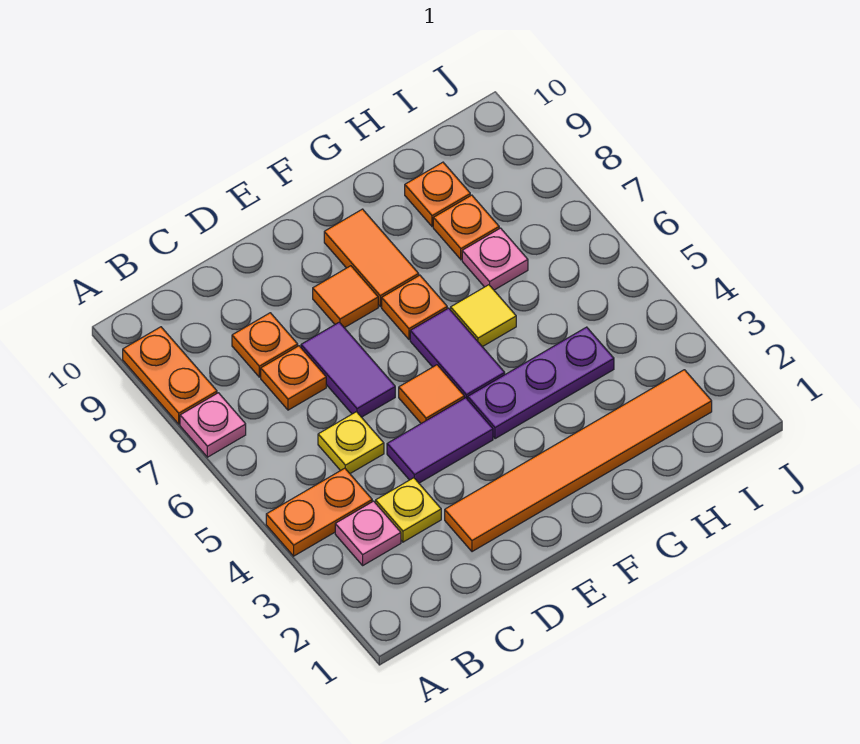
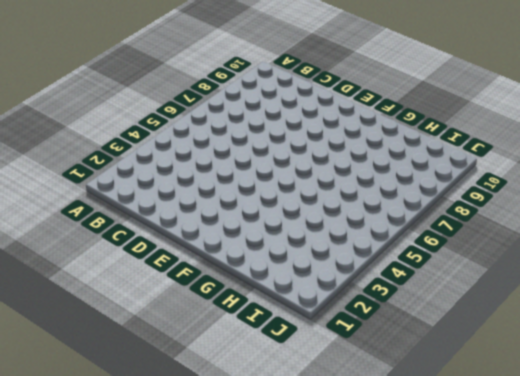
none -> orange plate A4:B4 level 1
none -> pink plate A7 level 1
none -> orange plate A8:A9 level 1

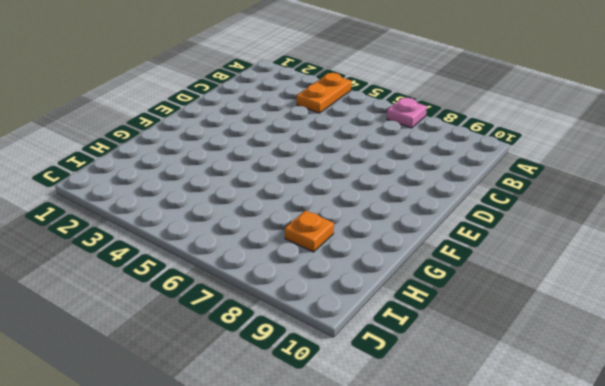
none -> orange plate A8:A9 level 1
none -> pink plate B3 level 1
none -> yellow plate C3 level 1

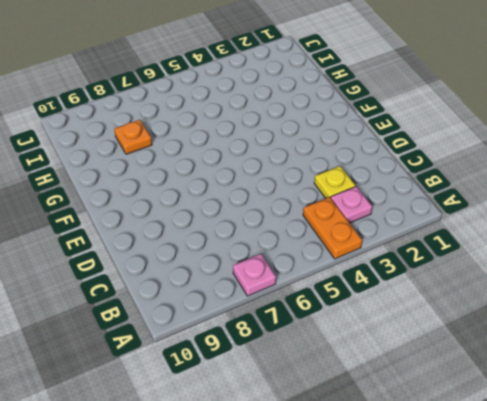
none -> orange plate A8:A9 level 1
none -> yellow plate C5 level 1
none -> orange plate C7 level 1

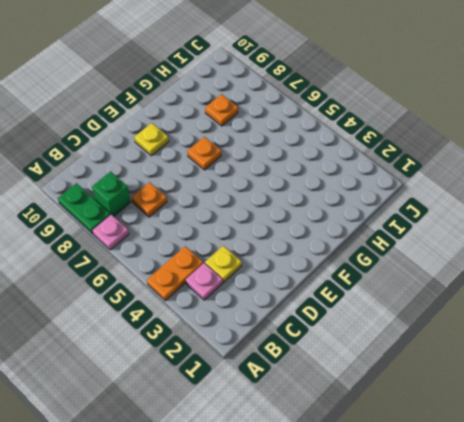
green plate A8:A9 level 1 -> orange plate A8:A9 level 1
green brick B8 level 1 -> none
yellow plate E9 level 1 -> yellow plate C5 level 1
none -> orange plate C8 level 1
none -> orange tile D2:I2 level 1
none -> purple tile D4:E4 level 1

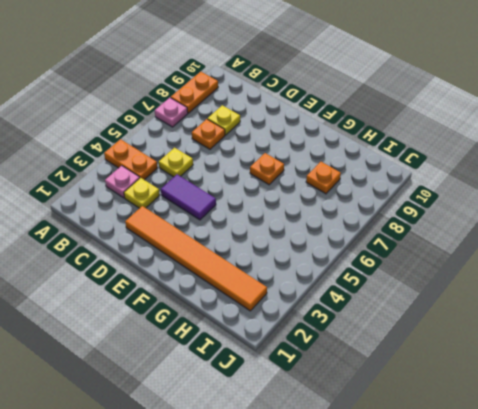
yellow plate C8 level 1 -> orange plate C8 level 1
none -> purple tile D6:D7 level 1
none -> orange tile E5 level 1
none -> orange tile E8 level 1

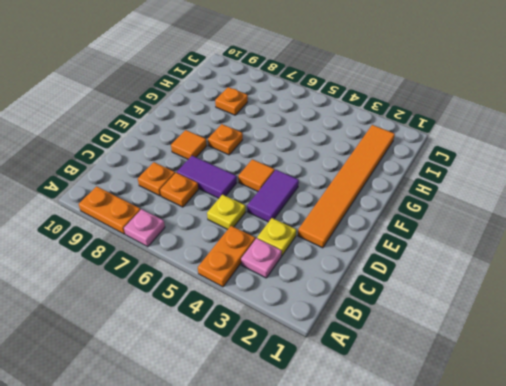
none -> purple plate F4:H4 level 1
none -> purple tile F5:F6 level 1
none -> orange tile F8:F9 level 1

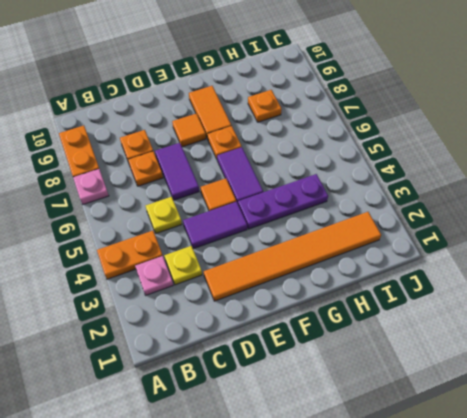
none -> yellow tile G6 level 1
none -> pink plate H7 level 1
none -> orange plate H9 level 1

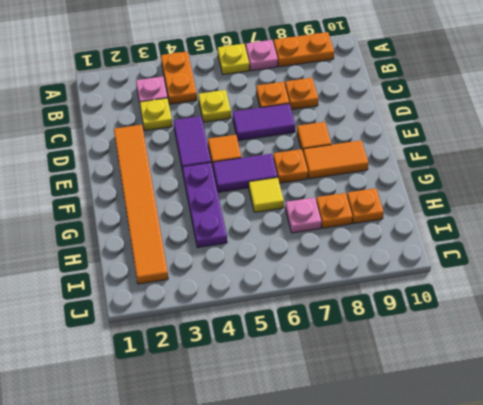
yellow plate A6 level 1 -> none

